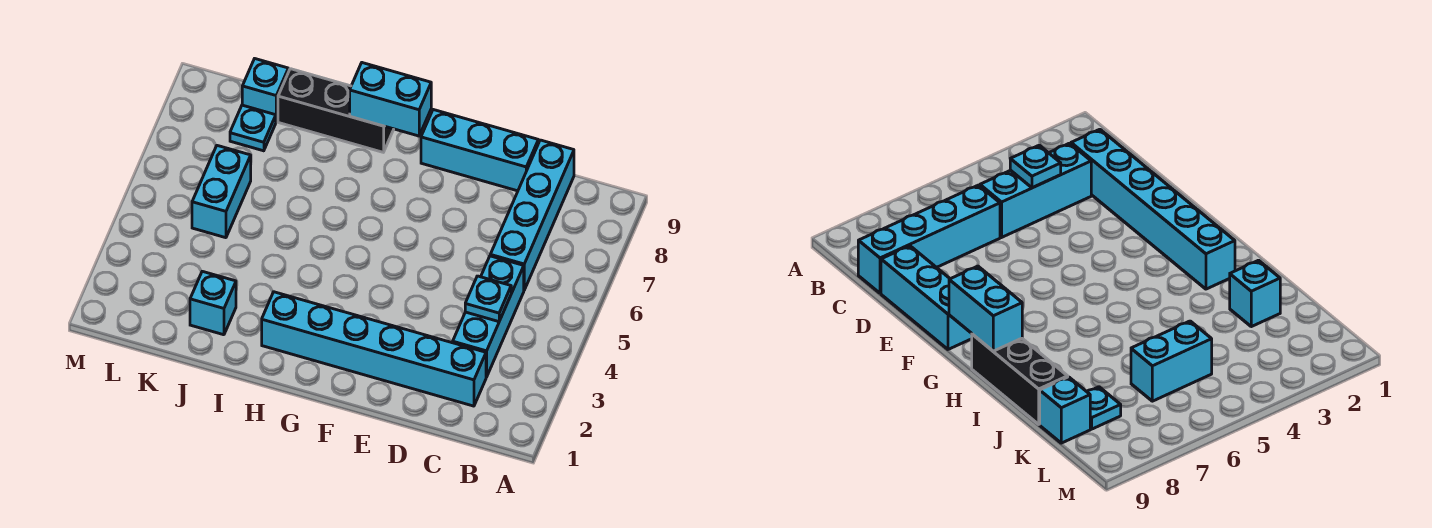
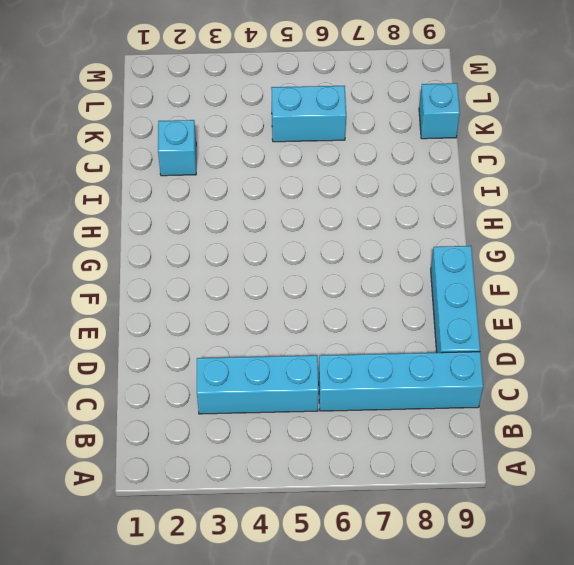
none -> cyan brick C2:H2 level 1
none -> black brick H9:J9 level 1

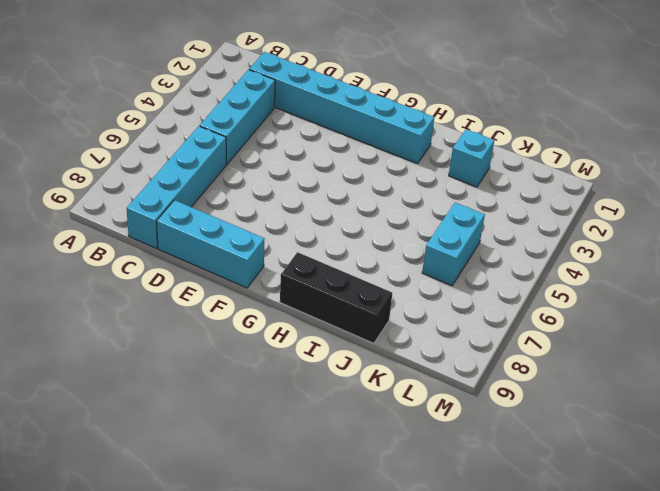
none -> cyan plate K8 level 1
none -> cyan brick K9 level 1

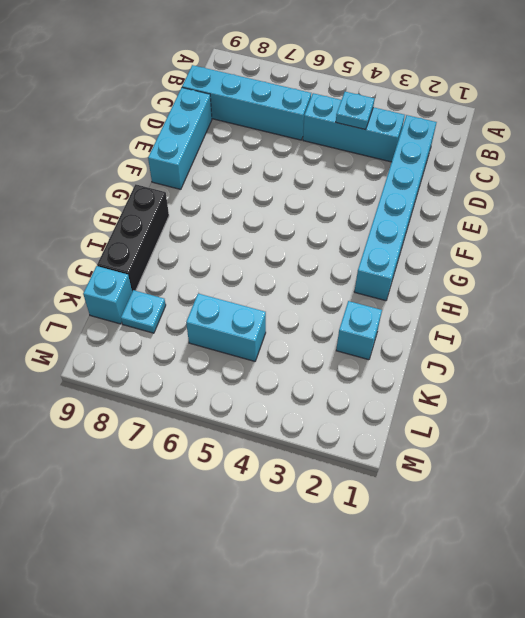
none -> cyan brick G9:H9 level 2

